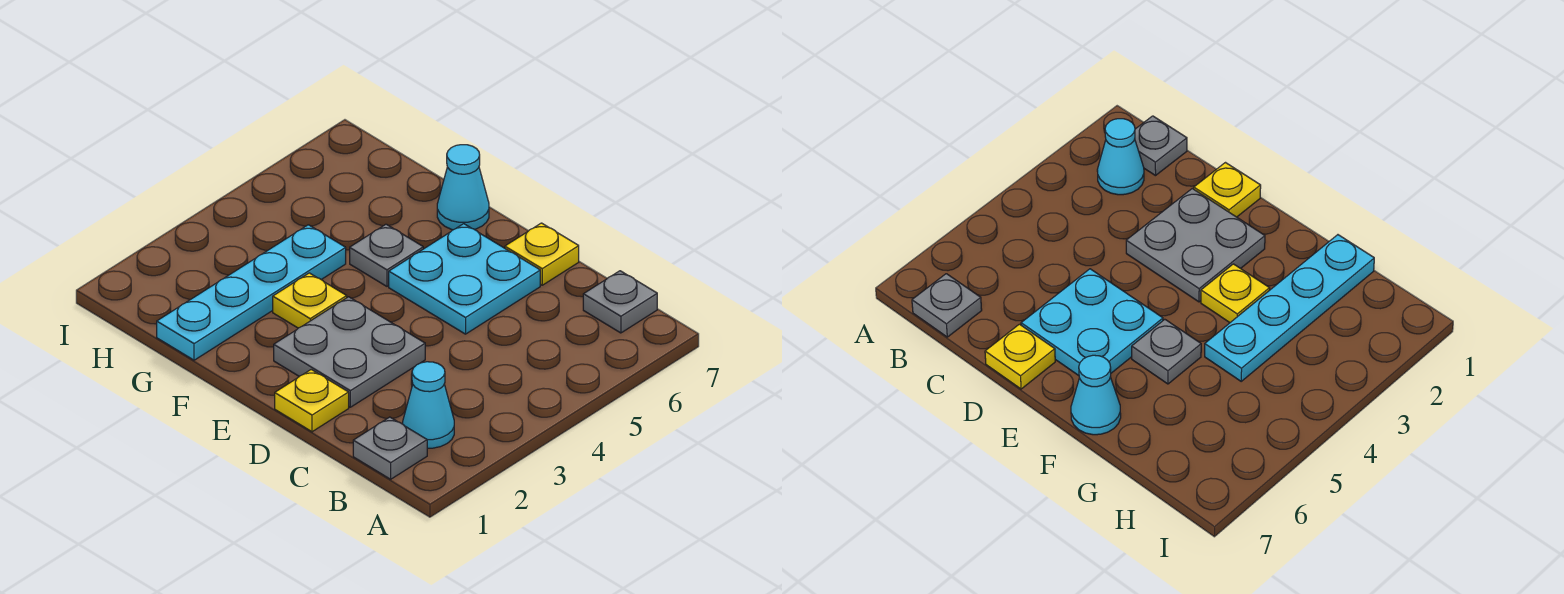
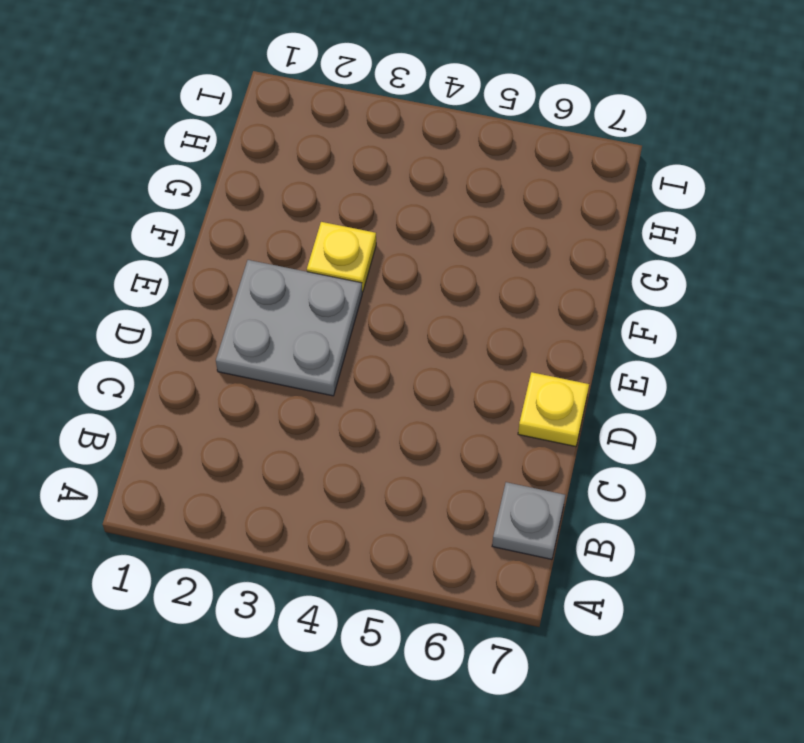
none -> grey plate B1 level 1
none -> cyan cone B2 level 1

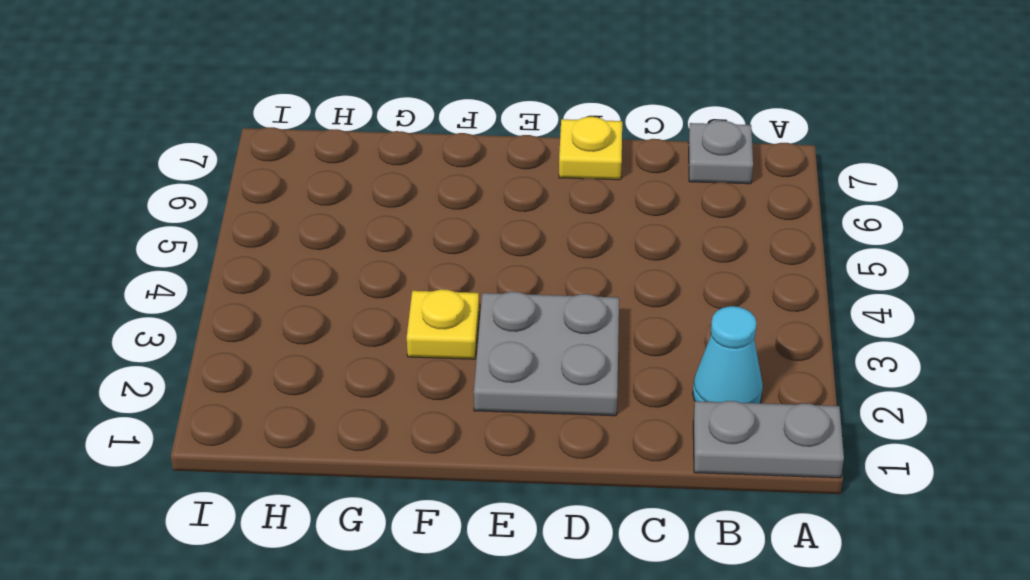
grey plate A1:B1 level 1 -> grey plate B1 level 1
none -> yellow plate D1 level 1
none -> cyan plate D5:E6 level 1

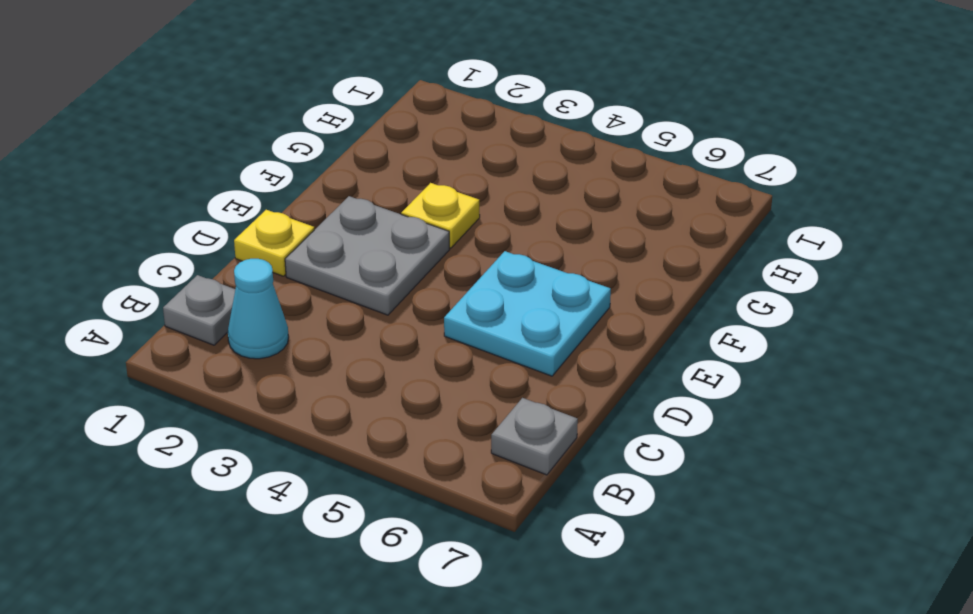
none -> yellow plate D7 level 1
none -> grey plate F5 level 1

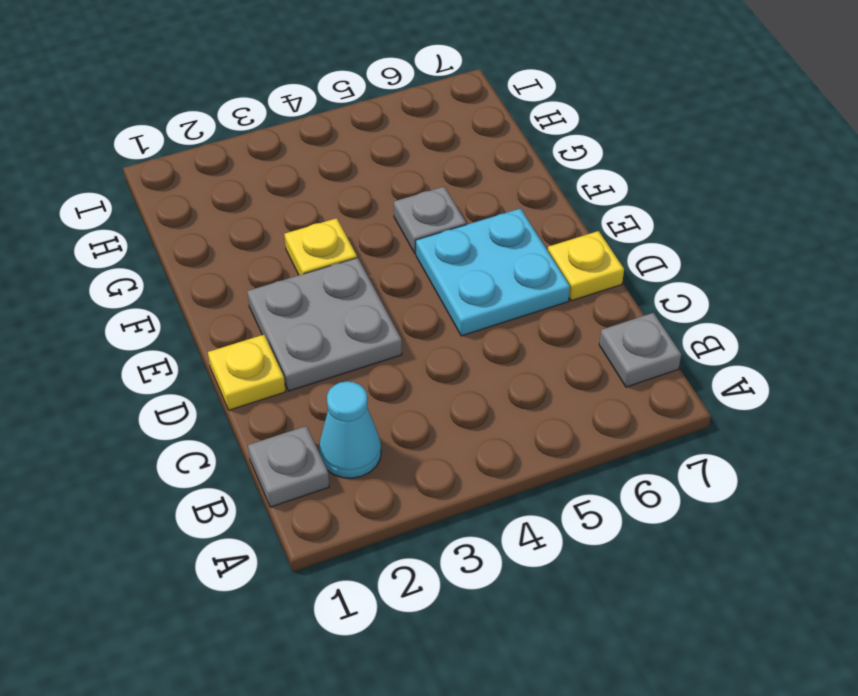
none -> cyan cone F7 level 1
none -> cyan plate G1:G4 level 1

